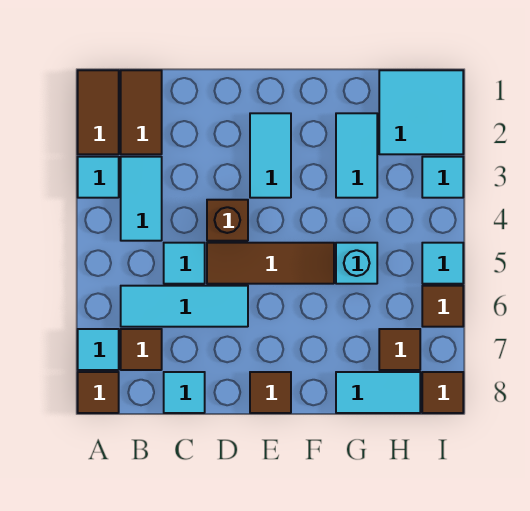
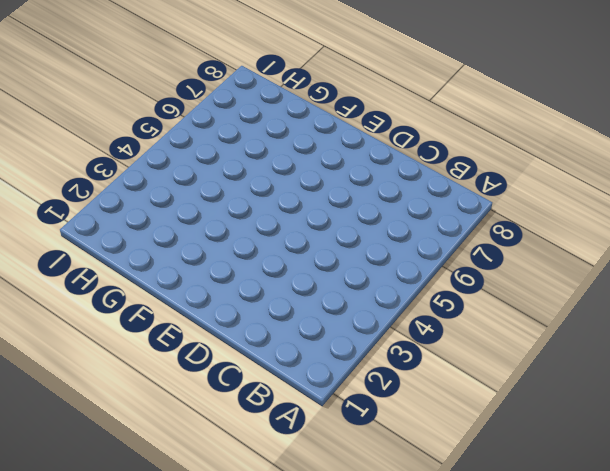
none -> brown tile A1:A2 level 1
none -> cyan tile A3 level 1
none -> cyan tile A7 level 1

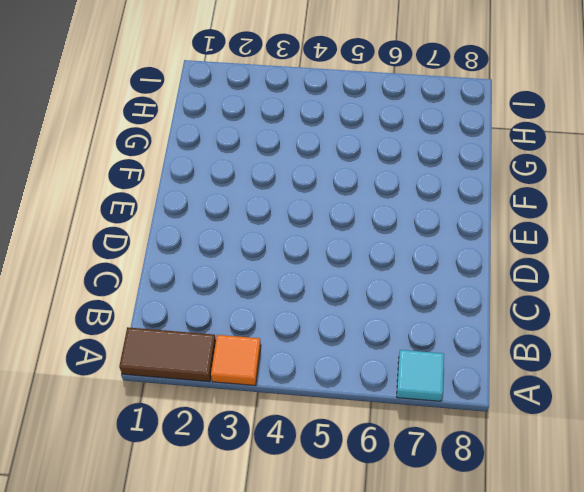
orange tile A3 level 1 -> cyan tile A3 level 1
none -> brown tile A8 level 1
none -> brown tile B1:B2 level 1
none -> cyan tile B3:B4 level 1

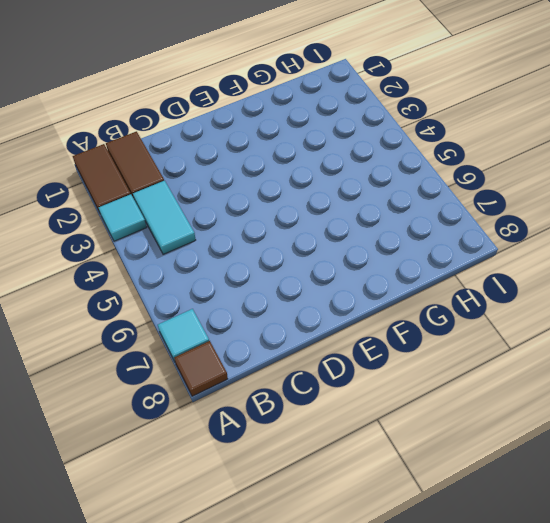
none -> cyan tile B6:D6 level 1
none -> brown tile B7 level 1
none -> cyan tile C5 level 1

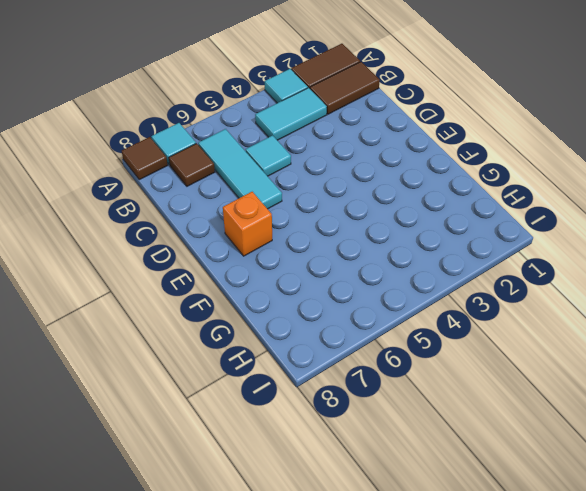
orange brick E7 level 1 -> none
none -> cyan tile C8 level 1
none -> brown brick D4 level 1
none -> brown tile D5:F5 level 1

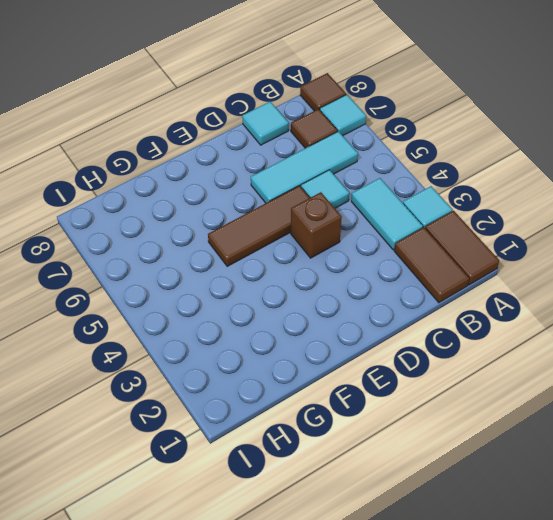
none -> cyan tile E2:E3 level 1
none -> brown tile E8 level 1
none -> cyan tile G2:G3 level 1

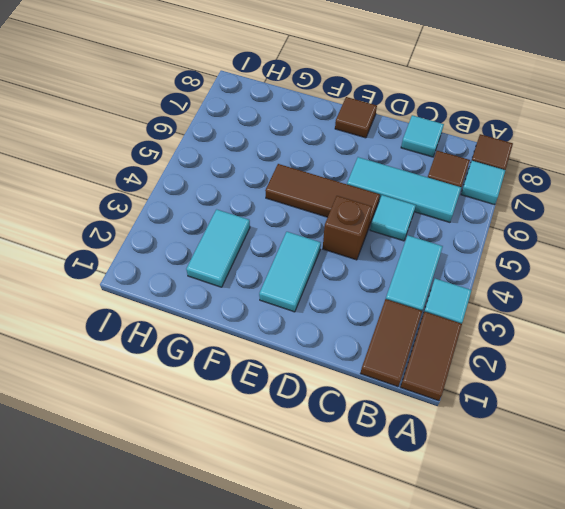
none -> cyan brick G5 level 1
none -> cyan tile G8:H8 level 1
none -> cyan tile H1:I2 level 1

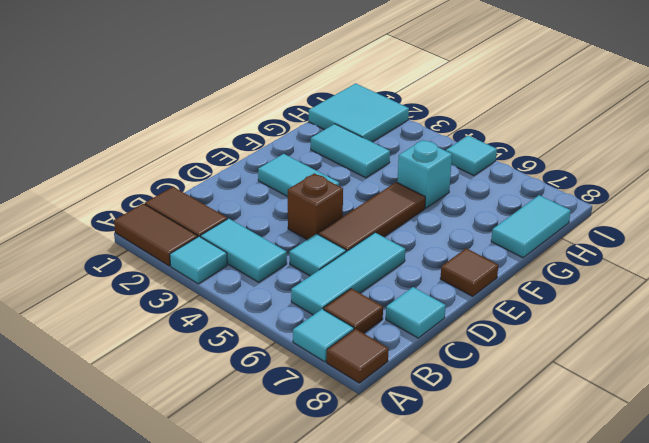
none -> brown tile H7 level 1
none -> cyan tile I3 level 1
none -> brown tile I6 level 1

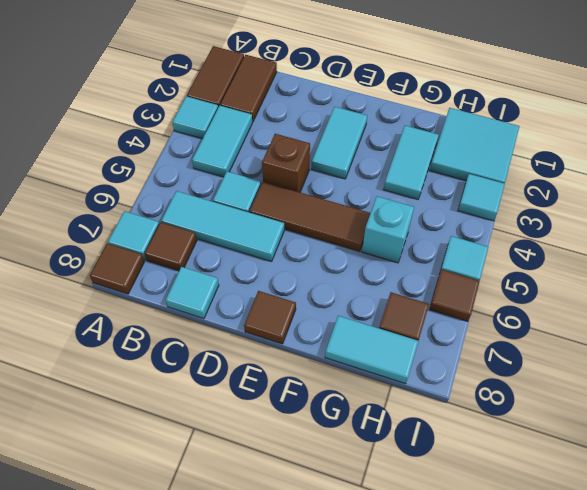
none -> brown tile I8 level 1

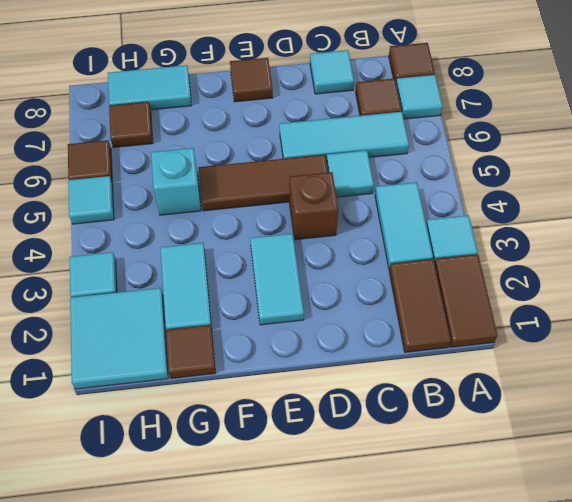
brown tile G1 level 1 -> brown tile I8 level 1

